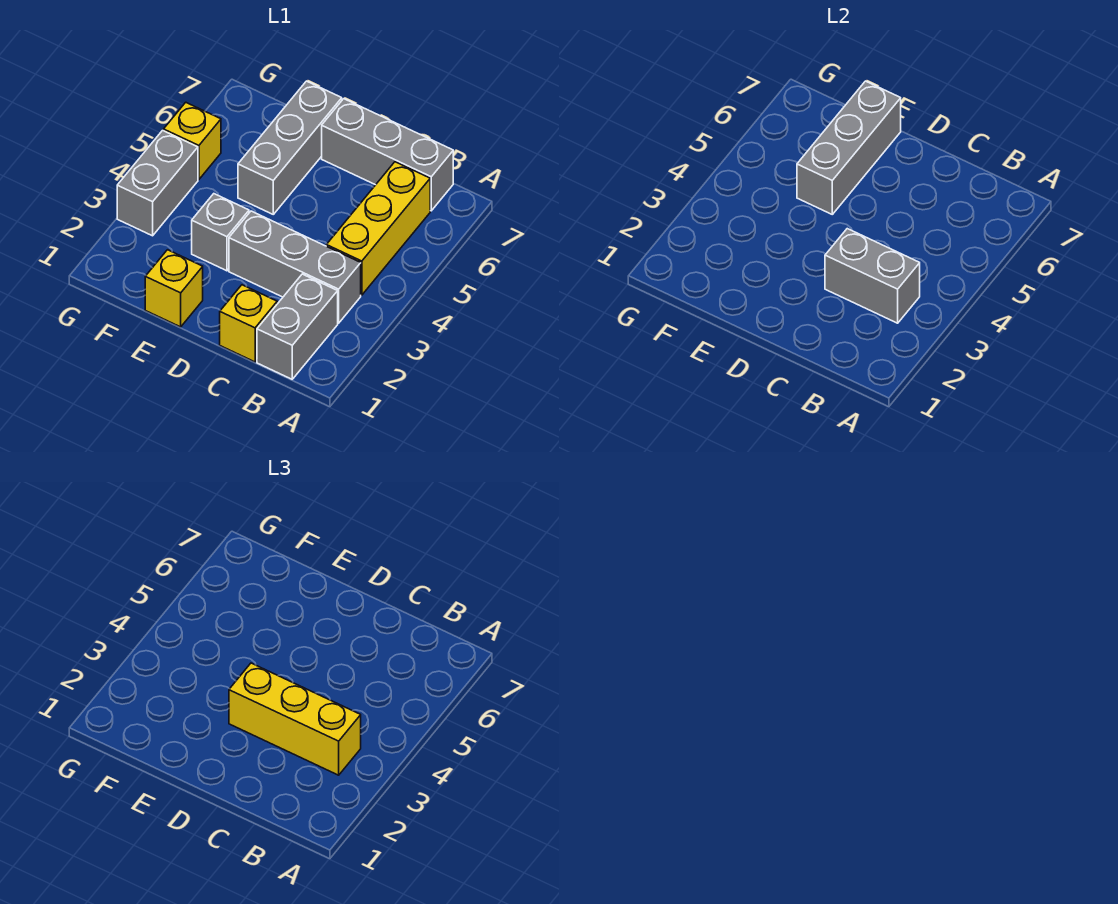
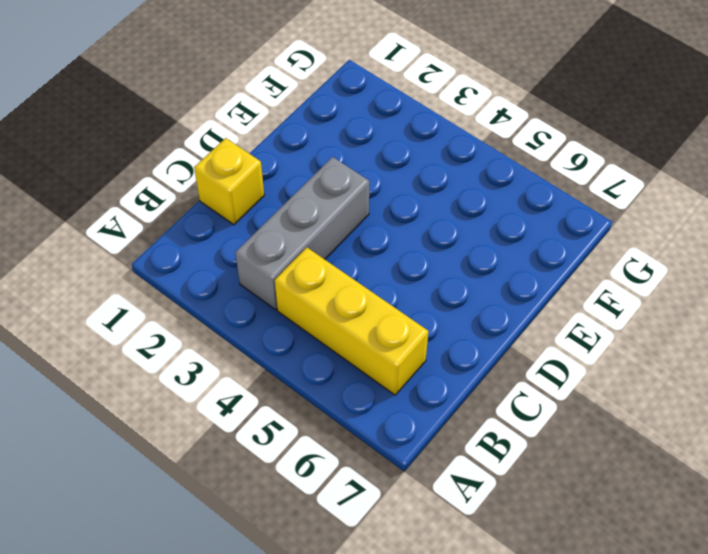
none -> grey brick B1:B2 level 1
none -> grey brick B7:D7 level 1
none -> yellow brick E1 level 1

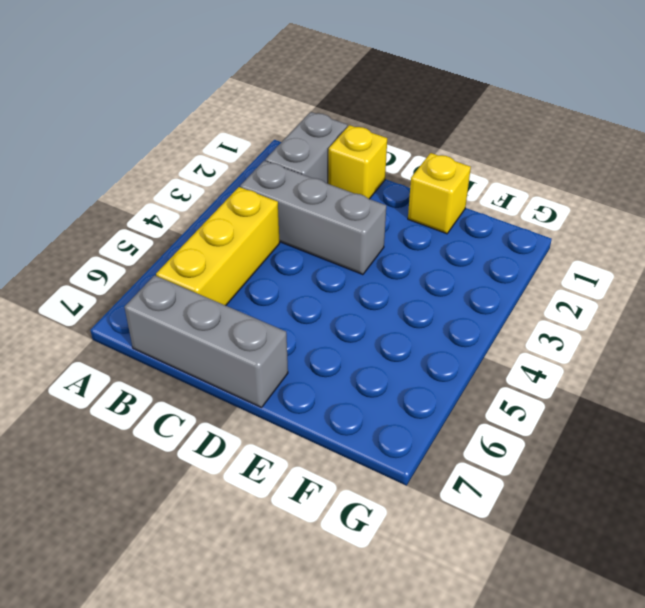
none -> grey brick E3 level 1
none -> grey brick E5:E7 level 1
none -> grey brick G3:G4 level 1

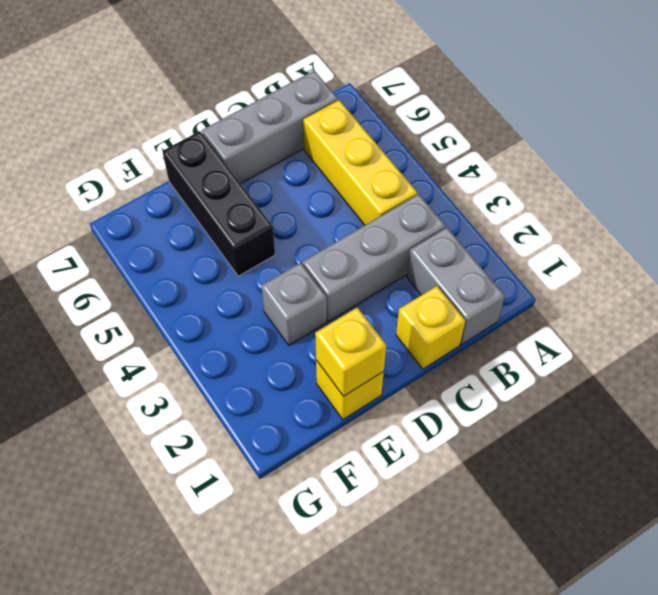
yellow brick E1 level 2 -> yellow brick G5 level 1
black brick E5:E7 level 1 -> grey brick E5:E7 level 1
none -> grey brick G3:G4 level 1
none -> grey brick B3:C3 level 2
none -> grey brick E5:E7 level 2

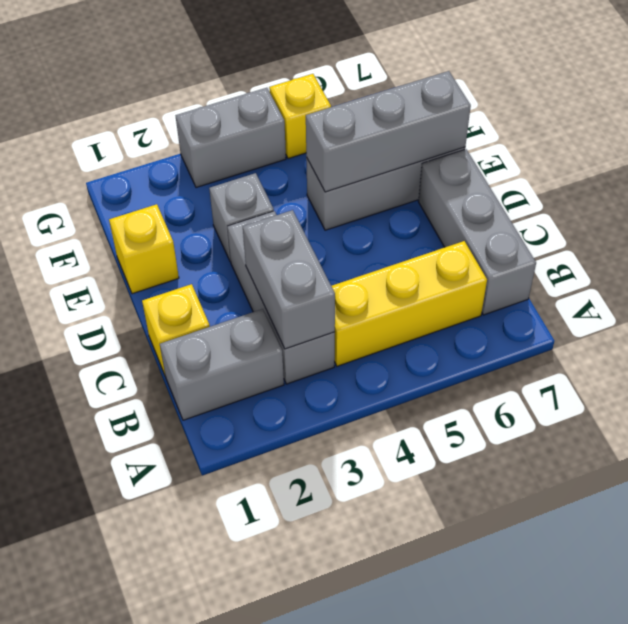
none -> yellow brick B3:D3 level 3

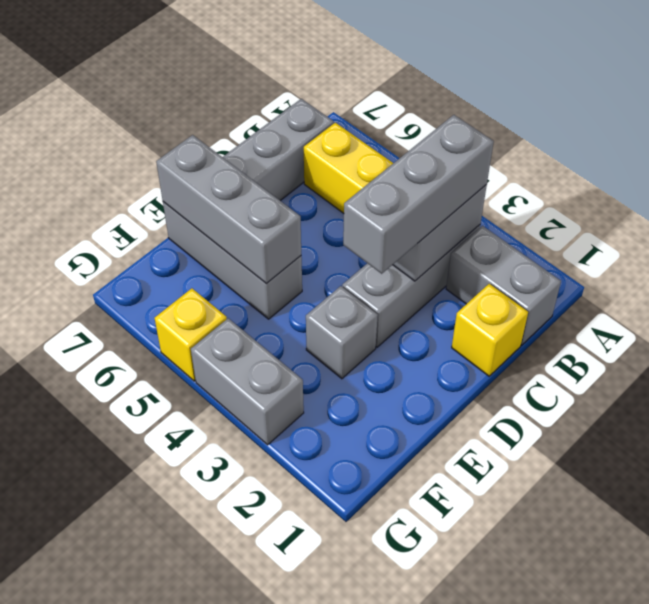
grey brick B3:D3 level 3 -> yellow brick B3:D3 level 3
none -> yellow brick E1 level 1

